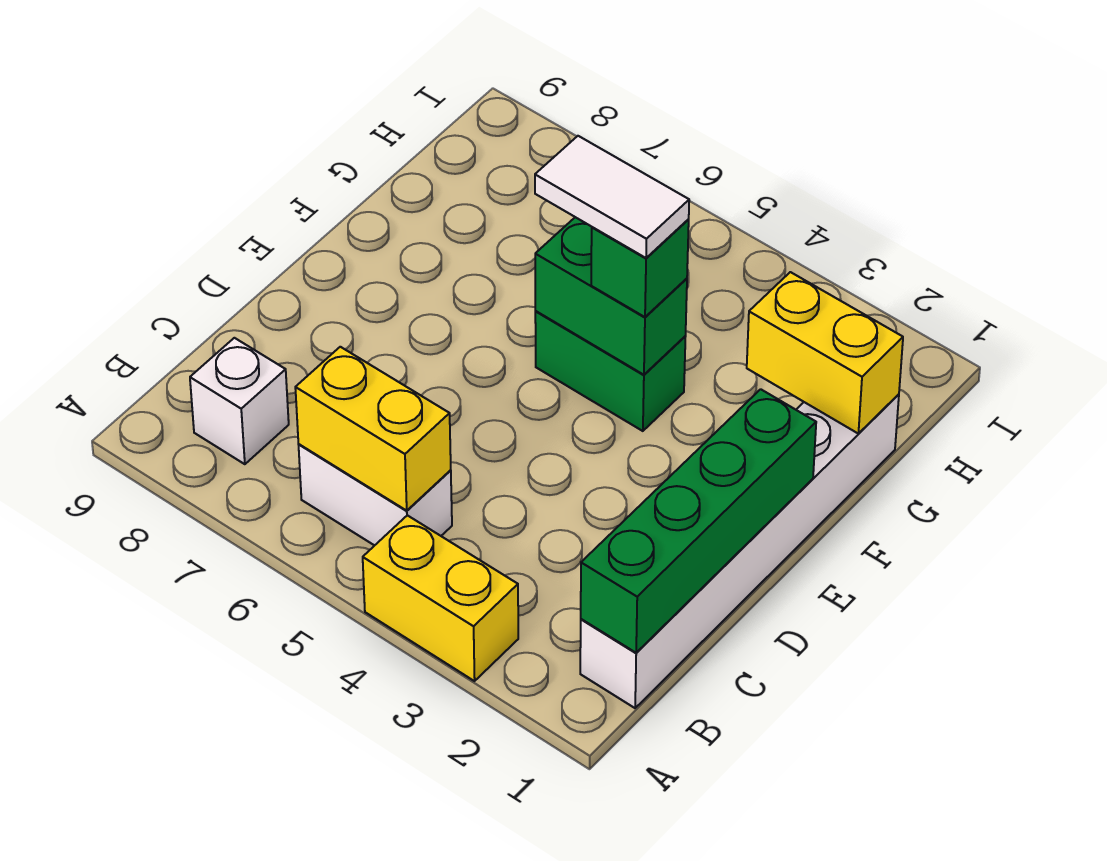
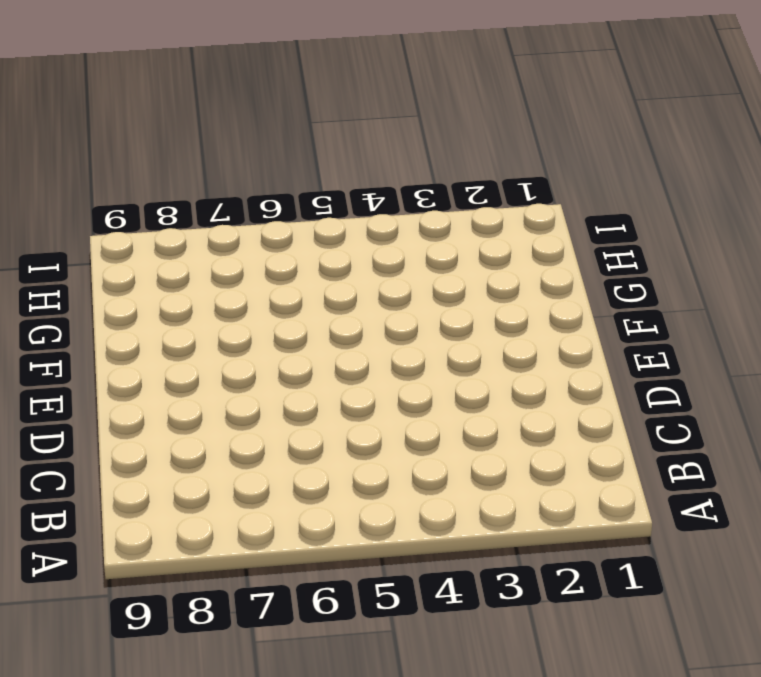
none -> yellow brick A3:A4 level 1
none -> white brick B1:G1 level 1

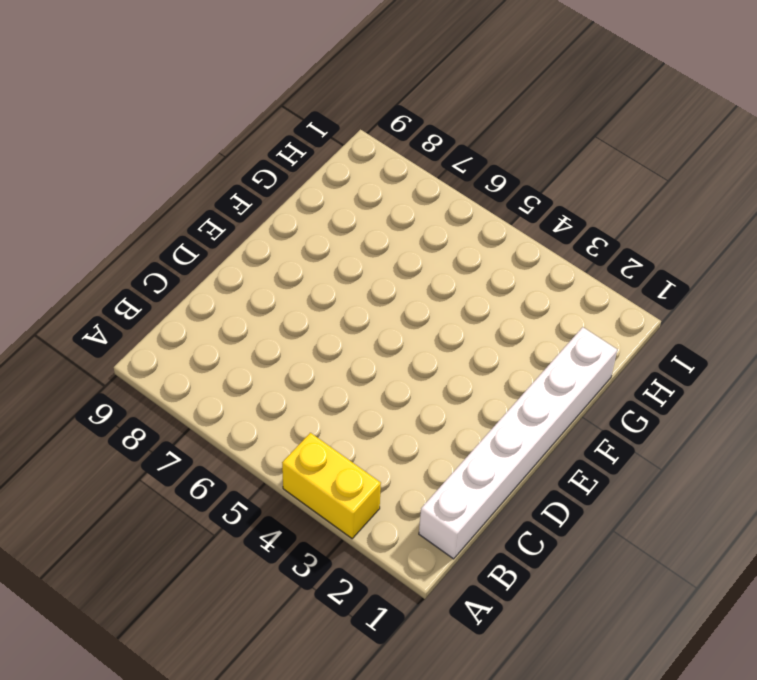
none -> white brick B5:B6 level 1
none -> white brick B8 level 1

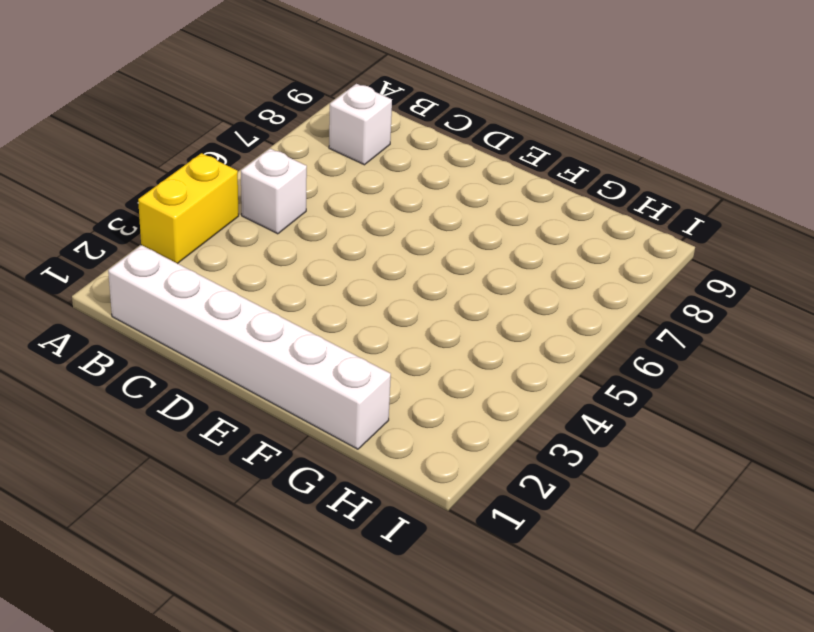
white brick B5 level 1 -> white brick B5:B6 level 1
none -> green brick F4:F5 level 1
none -> green brick B1:E1 level 2

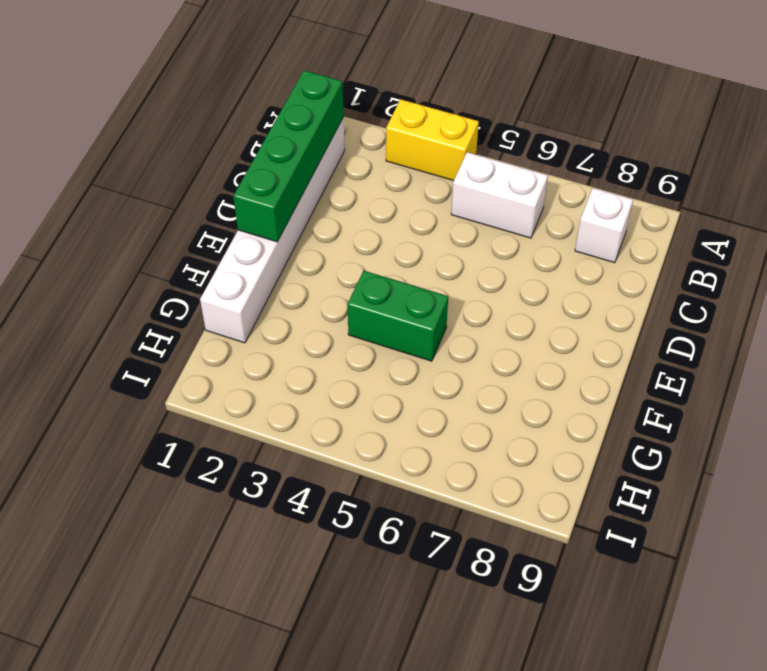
none -> yellow brick B5:B6 level 2
none -> green brick F4:F5 level 2

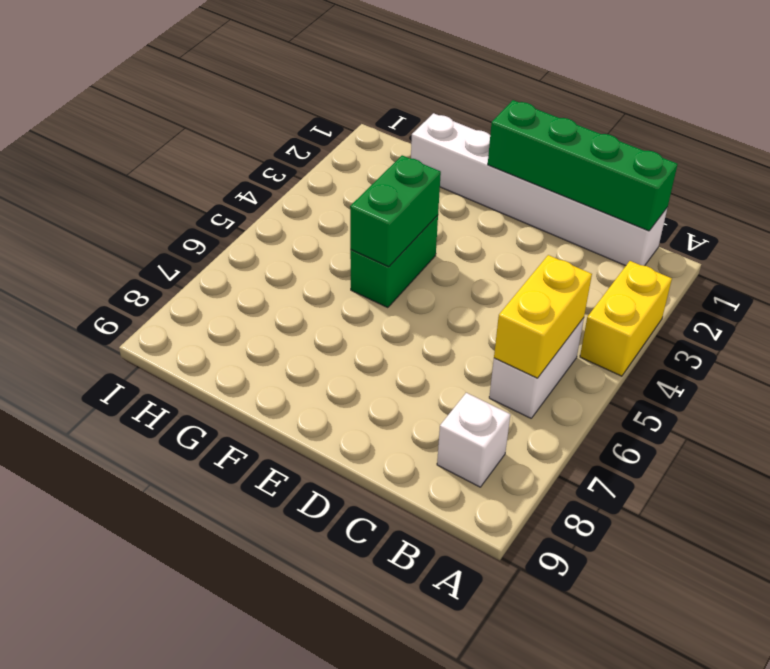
none -> yellow brick G1:G2 level 2
none -> green brick F4 level 3

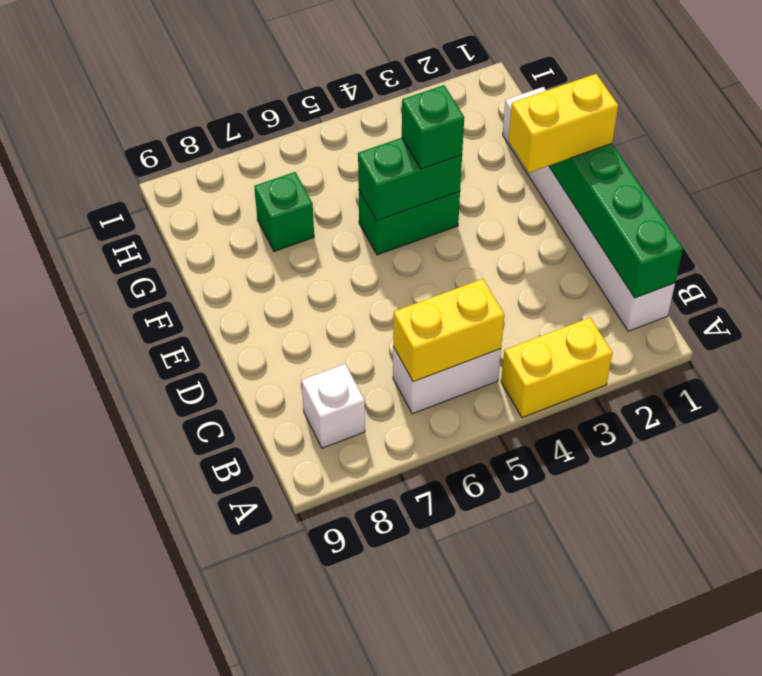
yellow brick E1:E2 level 3 -> yellow brick G1:G2 level 2
green brick G7 level 1 -> none
none -> white tile F4:F5 level 4

